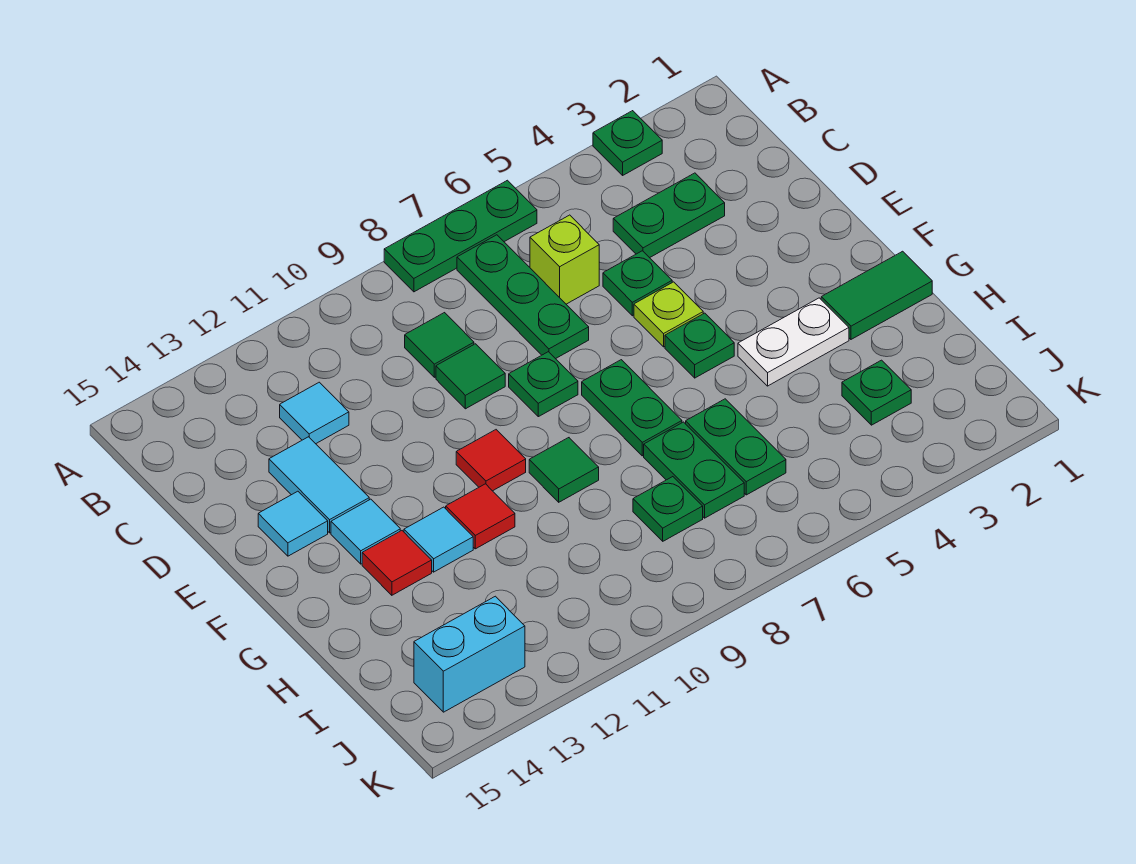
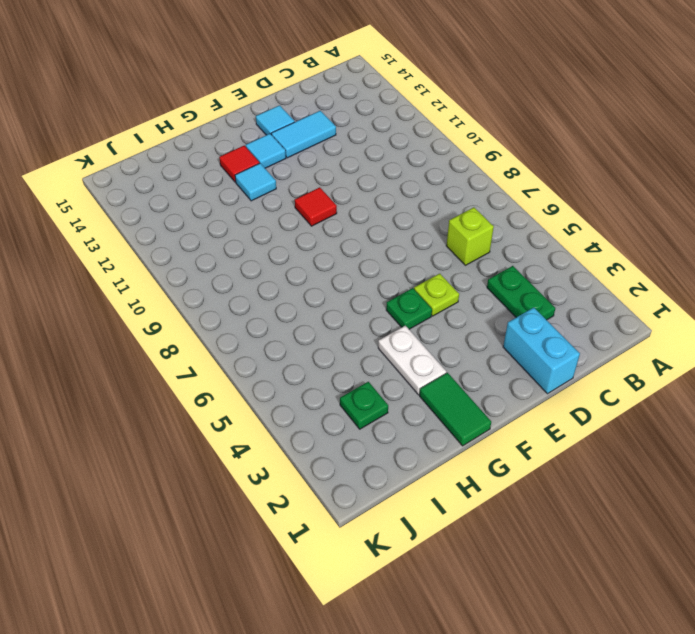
cyan brick D1:D2 level 1 -> cyan brick J13:J14 level 1
none -> green plate A3 level 1
none -> green plate A6:A8 level 1
none -> green plate B7:D7 level 1

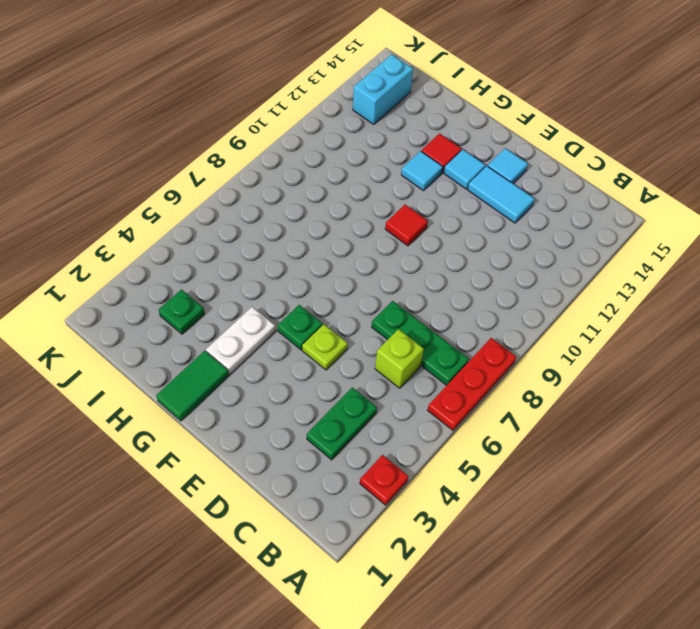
red plate A3 level 1 -> green plate A3 level 1
red plate A6:A8 level 1 -> green plate A6:A8 level 1
none -> green tile C9 level 1
none -> cyan tile C12 level 1
none -> green plate D5 level 1

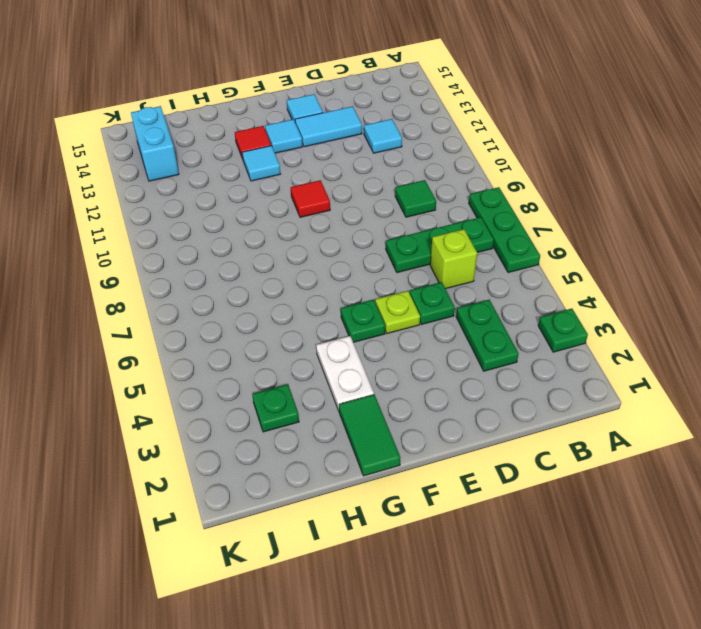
none -> green tile D9 level 1
none -> green plate E8 level 1
none -> green plate F7:G7 level 1

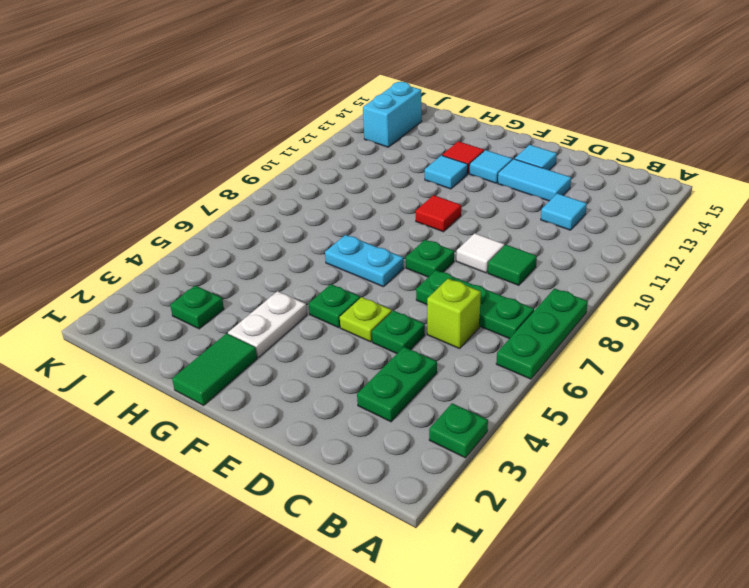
white tile D9 level 1 -> green tile D9 level 1
cyan plate F7:G7 level 1 -> green plate F7:G7 level 1
none -> green tile G9 level 1
none -> red tile G11 level 1
none -> green plate H6:I6 level 1

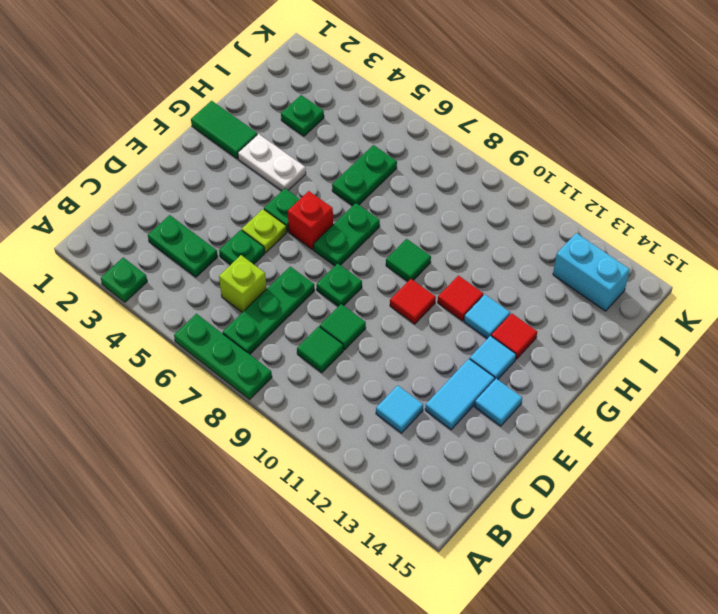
red brick F6 level 1 -> none
none -> green plate H7:I7 level 1
none -> green plate I8 level 1

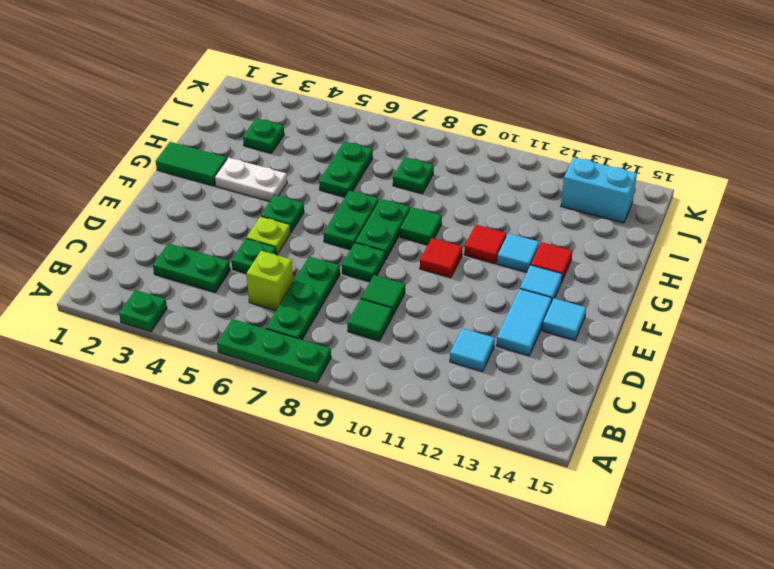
green plate F8:G8 level 1 -> green plate H7:I7 level 1

